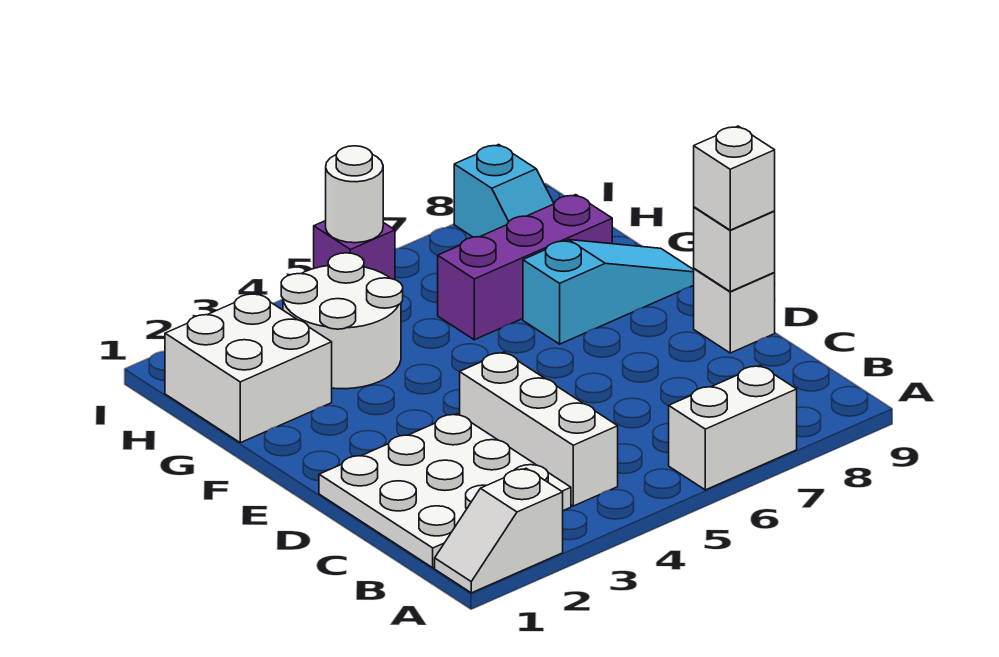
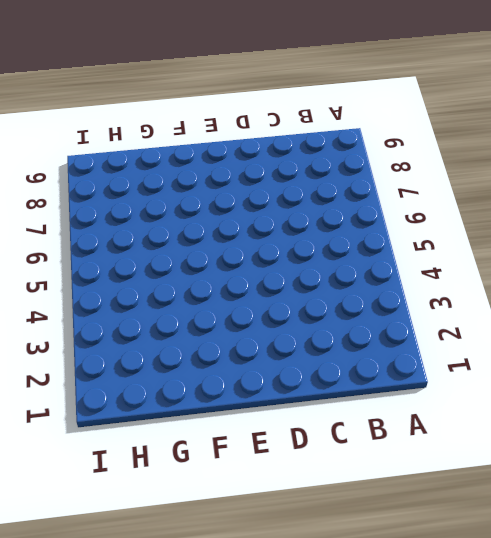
none -> white slope A1:A2 level 1 top 2
none -> white brick A6:A7 level 1
none -> white plate B1:D3 level 1

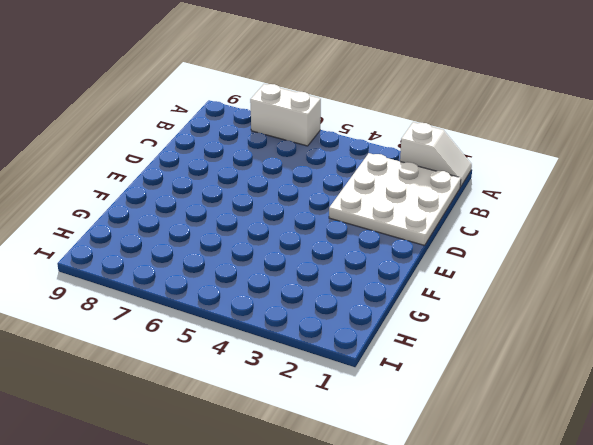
none -> white brick B4:D4 level 1
none -> white brick D9 level 1
none -> cyan slope F7:F9 level 1 top 7

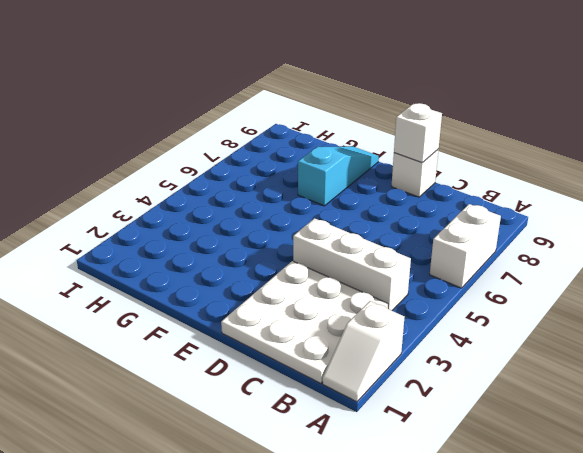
none -> white brick G1:H2 level 1
none -> white round brick G3:H4 level 1
none -> purple brick G6:G8 level 1

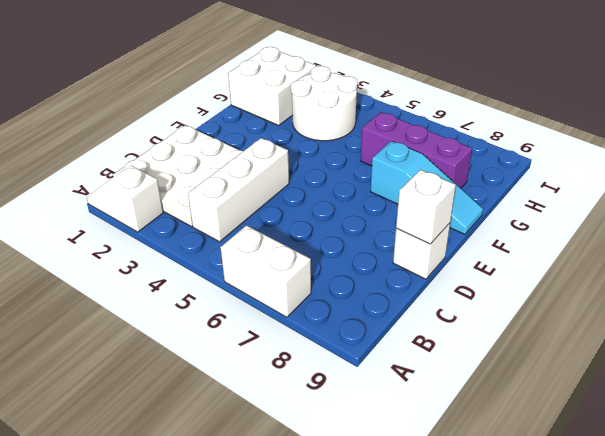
none -> cyan slope H8:I8 level 1 top I
none -> purple brick I5 level 1
none -> white round brick I5 level 2

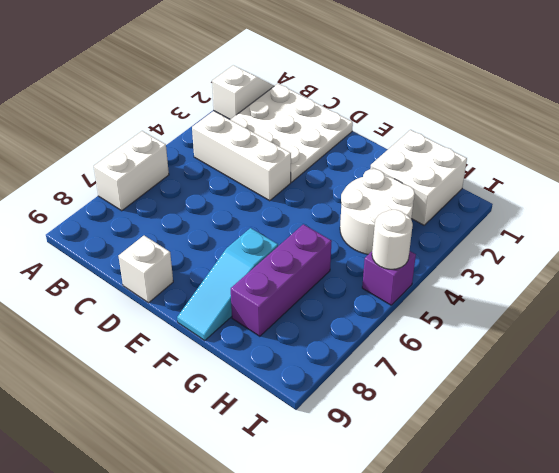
none -> cyan slope H8:I8 level 1 top I
none -> white brick D9 level 2
none -> white brick D9 level 3

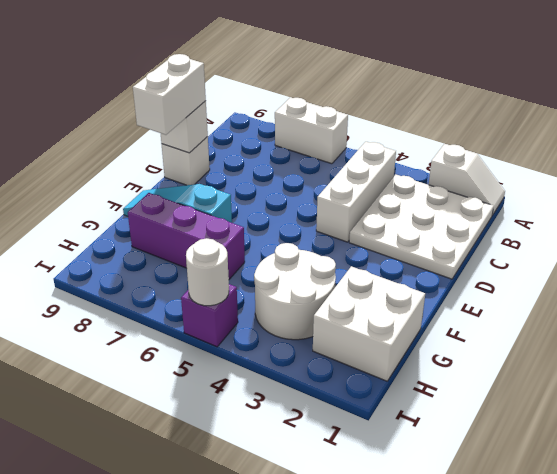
white brick D9:E9 level 3 -> white brick D9 level 3
none -> cyan slope H8:I8 level 1 top I

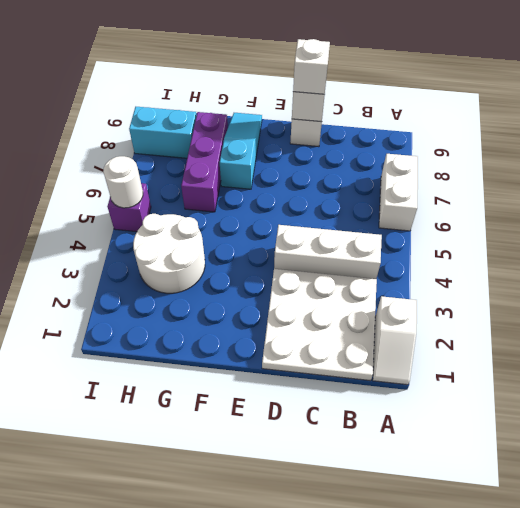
cyan brick H8:I8 level 1 -> cyan slope H8:I8 level 1 top I
none -> white brick G1:H2 level 1

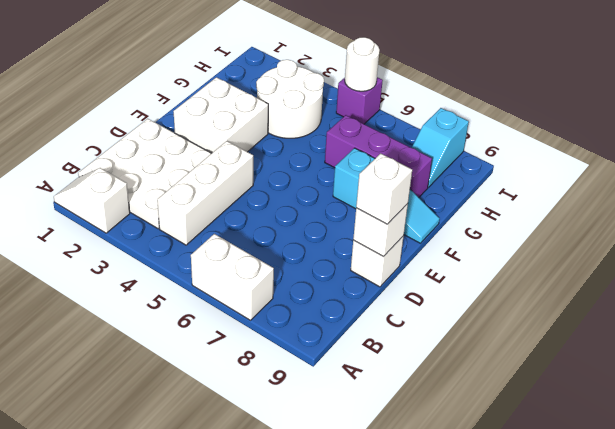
white brick E2:F3 level 1 -> white brick G1:H2 level 1

